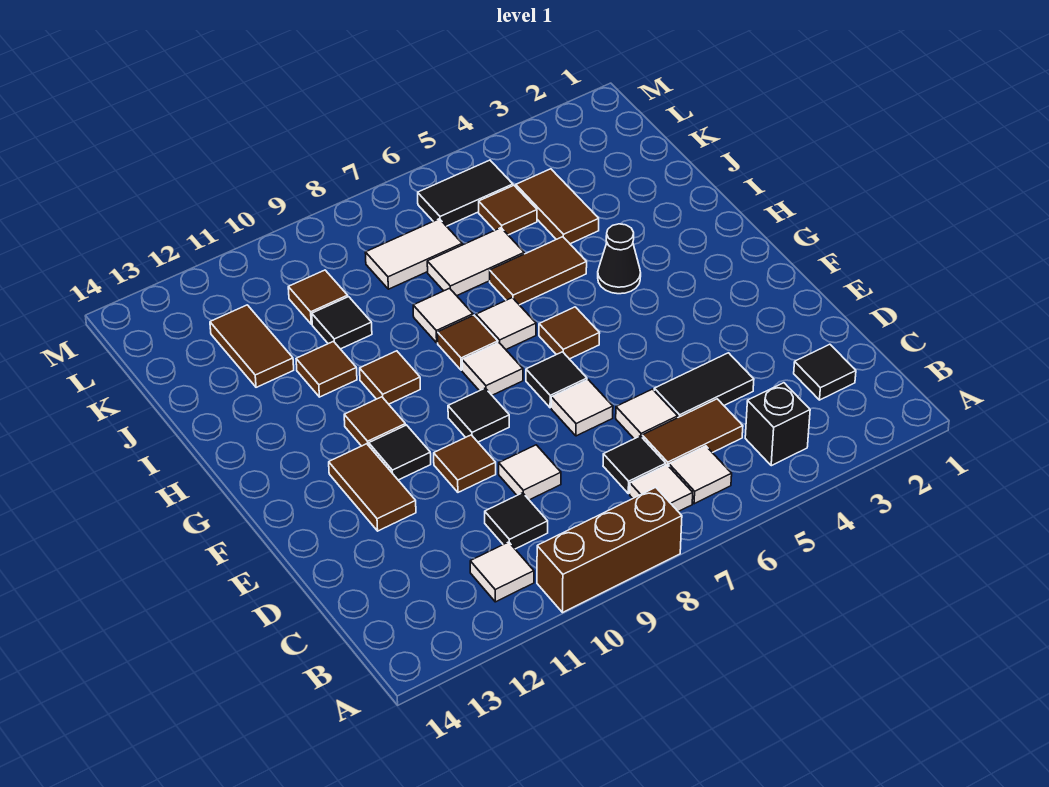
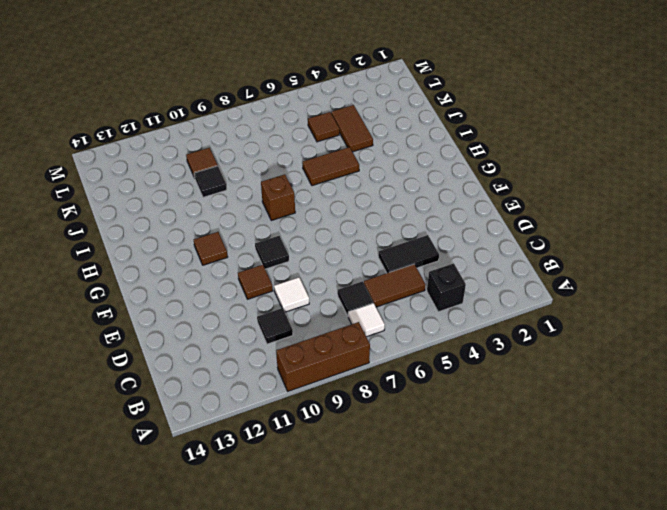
brown brick H8 level 1 -> brown tile H8 level 1
none -> white tile B6 level 1
none -> white tile B11 level 1
none -> black tile C2 level 1
none -> white tile D6 level 1

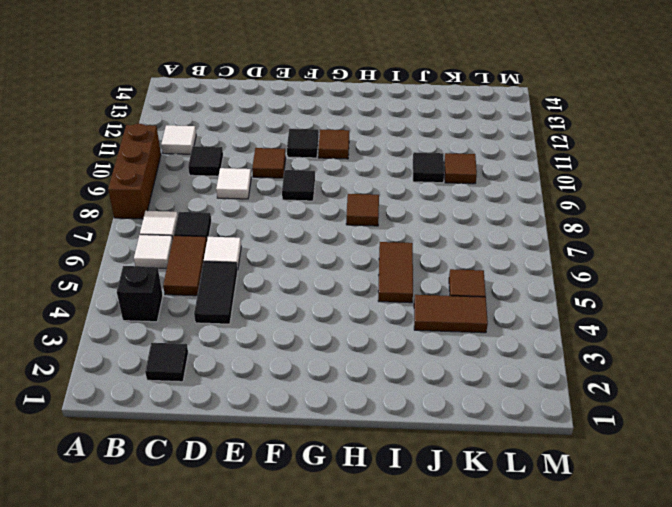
none -> white tile E7 level 1
none -> brown tile E12:F12 level 1
none -> black tile F7 level 1
none -> brown tile G6 level 1

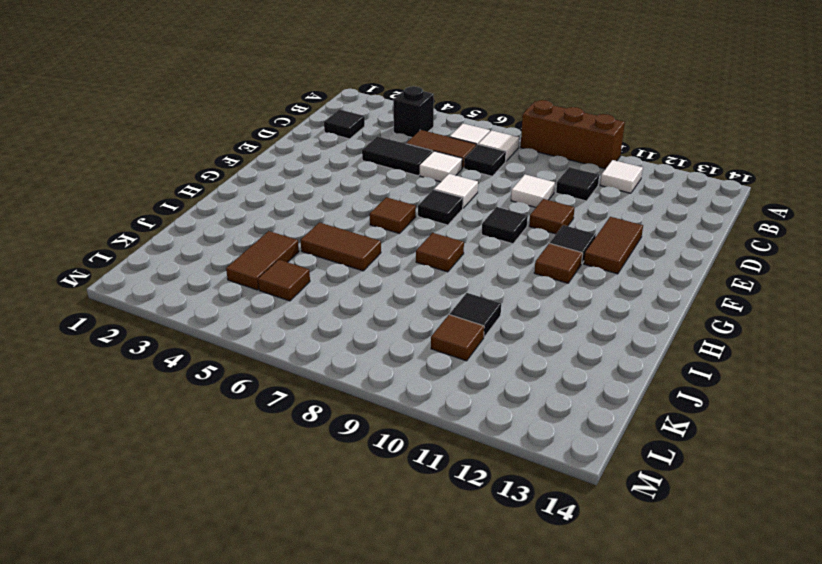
none -> white tile G8 level 1
none -> black cone H4 level 1
none -> white tile H7 level 1
none -> brown tile H10 level 1

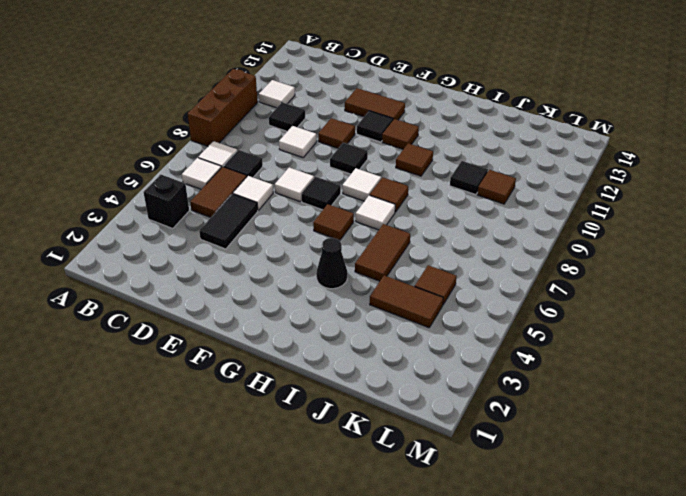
none -> black tile C2 level 1
none -> white tile I8 level 1
none -> brown tile I11 level 1
none -> white tile J6:J7 level 1

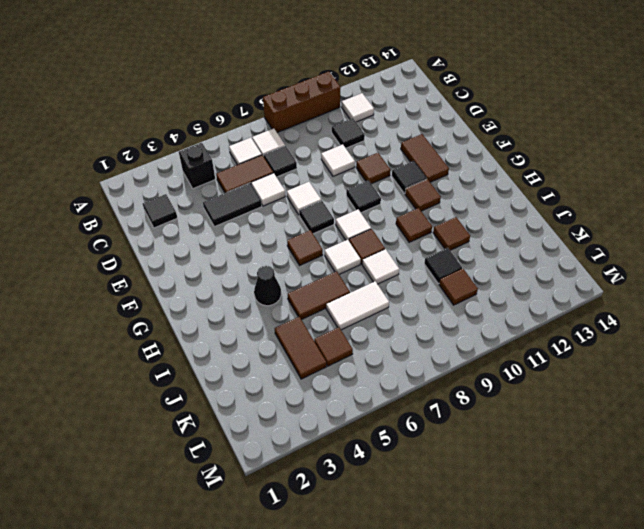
none -> brown tile J12:K12 level 1
none -> white tile K7:K8 level 1
none -> black tile L5:L6 level 1

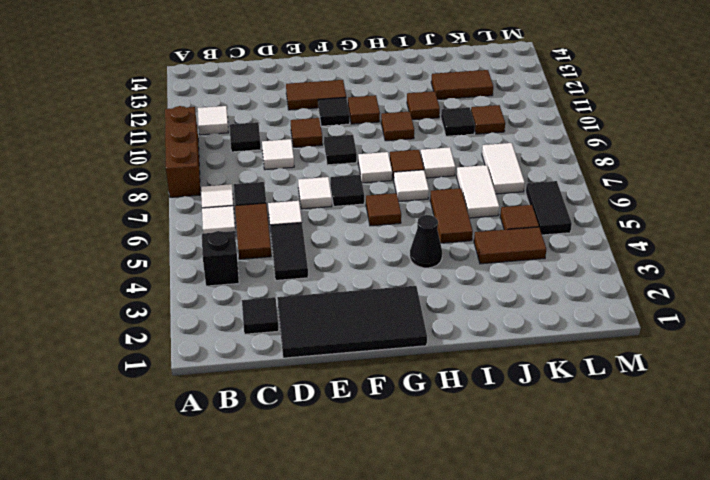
black tile D1:G2 level 1 -> none

